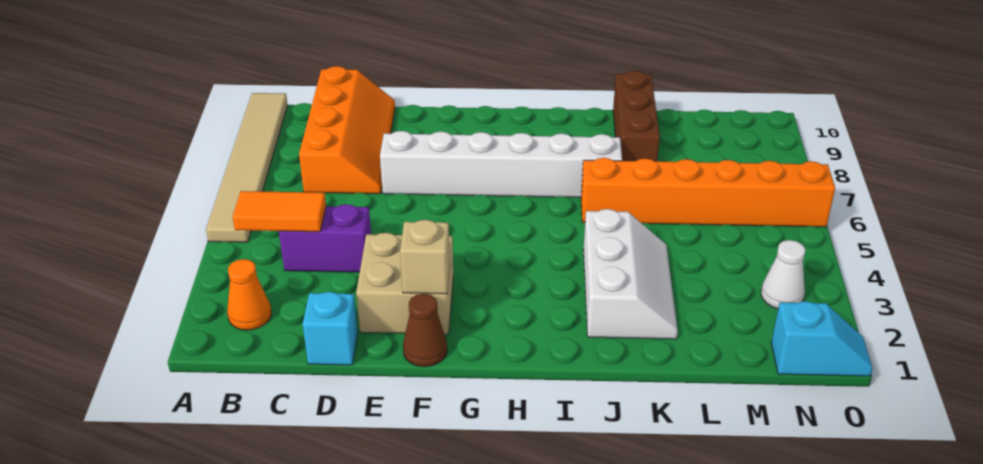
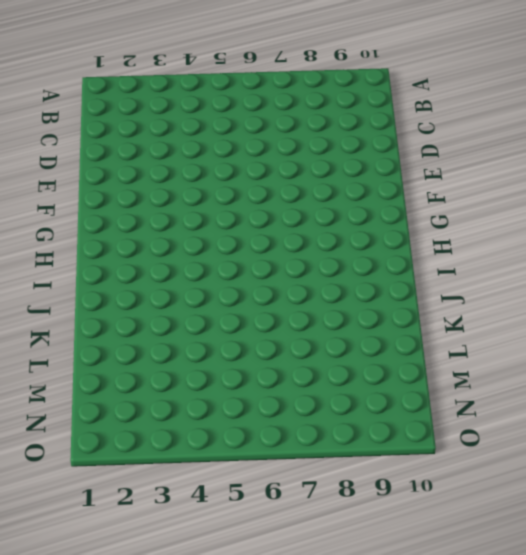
none -> tan tile A5:A10 level 1
none -> orange cone B2 level 1
none -> purple brick C4:D4 level 1

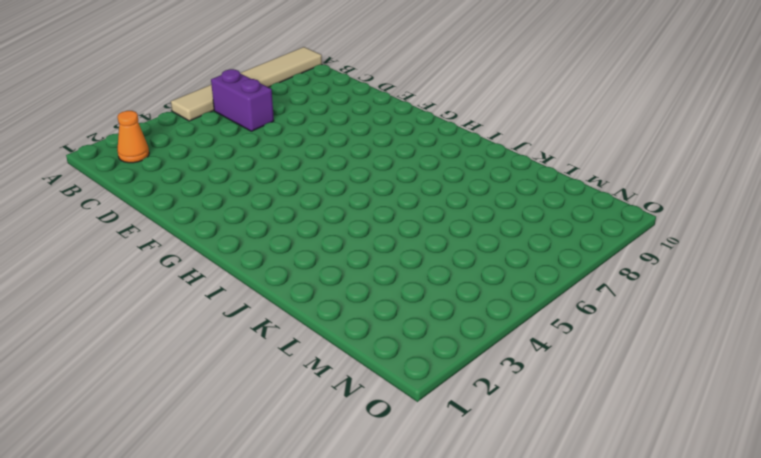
purple brick B6:C6 level 1 -> purple brick C4:D4 level 1
none -> orange slope C7:D10 level 1 top C
none -> cyan brick D1 level 1
none -> tan brick E2:F3 level 1

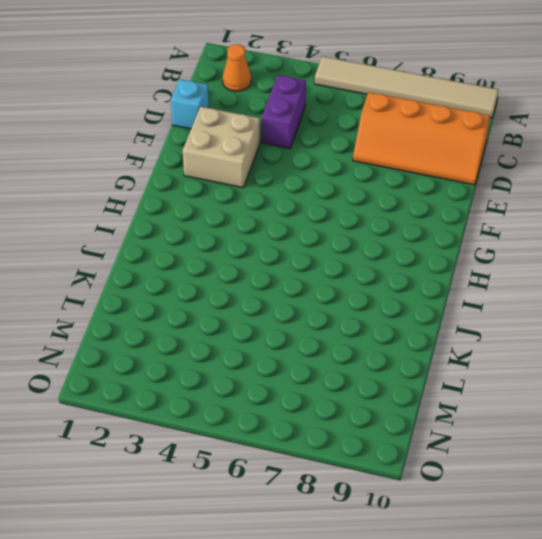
none -> white brick E7:J7 level 1
none -> brown cone F1 level 1
none -> white slope J2:K4 level 1 top J

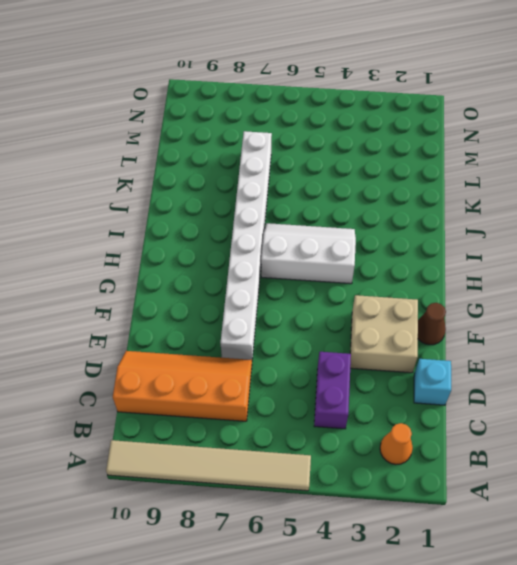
white brick E7:L7 level 1 -> white brick E7:J7 level 1
white slope H4:I6 level 1 top H -> white slope J2:K4 level 1 top J
none -> orange brick J6:O6 level 1
none -> brown brick K8:K10 level 1
none -> cyan slope N1:O1 level 1 top N

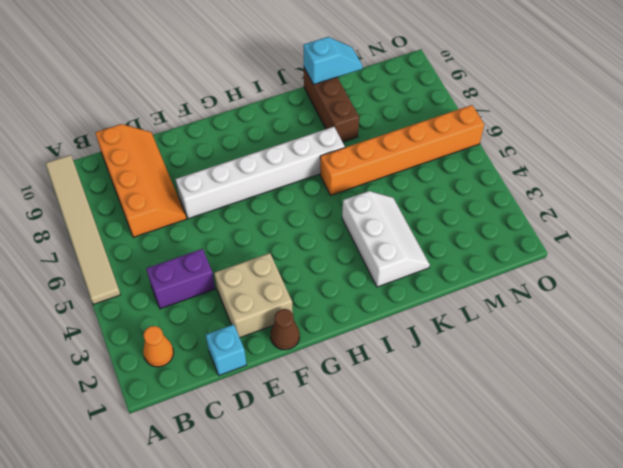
cyan slope K10:L10 level 2 top K -> cyan slope N1:O1 level 1 top N
none -> white cone N3 level 1
none -> orange tile B4:C4 level 2
none -> tan brick F2 level 2

